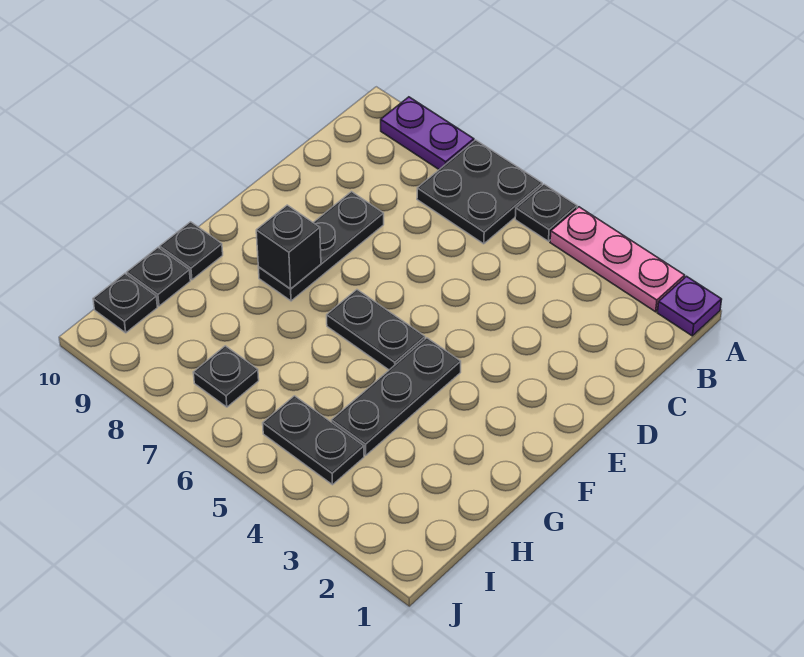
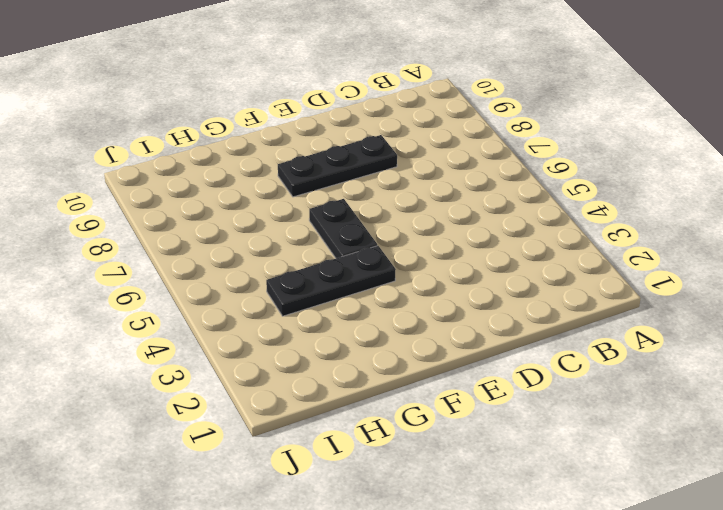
none -> purple plate A1 level 1
none -> pink plate A2:A4 level 1
none -> black plate A5 level 1

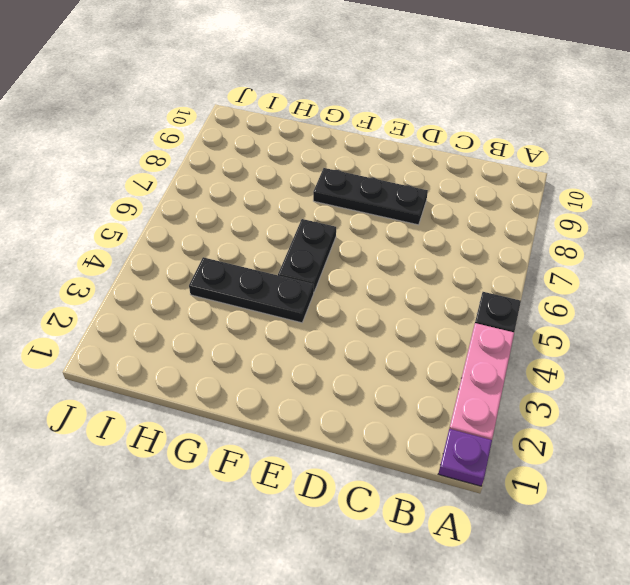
none -> black plate A6:B7 level 1
none -> purple plate A8:A9 level 1
none -> black plate G10 level 1

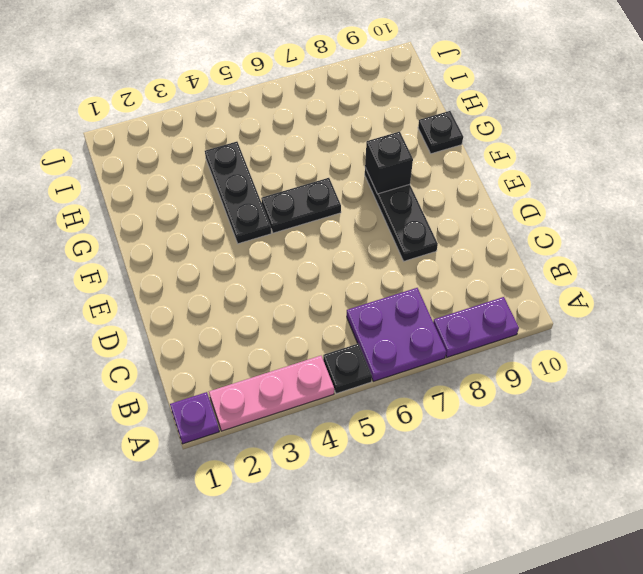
purple plate A6:B7 level 1 -> black plate A6:B7 level 1
none -> black plate H10 level 1
none -> black plate I4:I5 level 1
none -> black plate I7 level 1

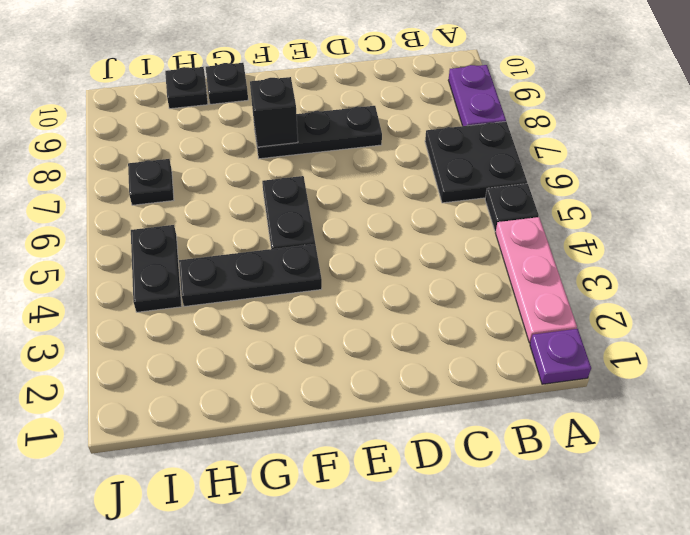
none -> black plate I10 level 1

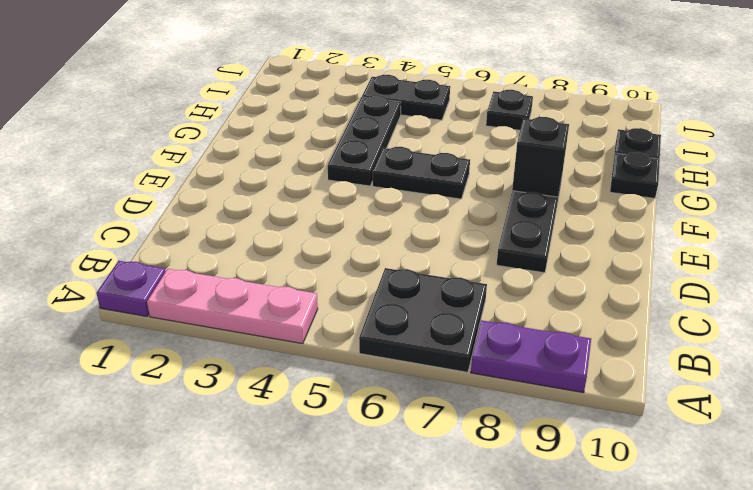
none -> black plate A5 level 1
none -> black plate I10 level 1

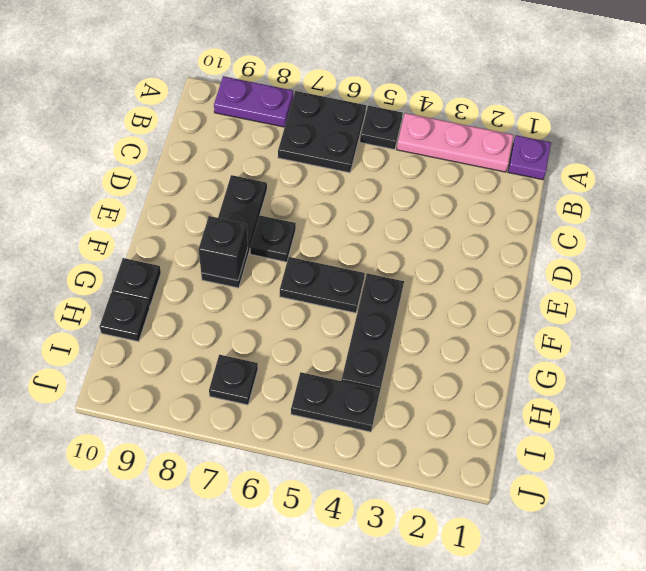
black plate E7 level 1 -> black plate I10 level 1

